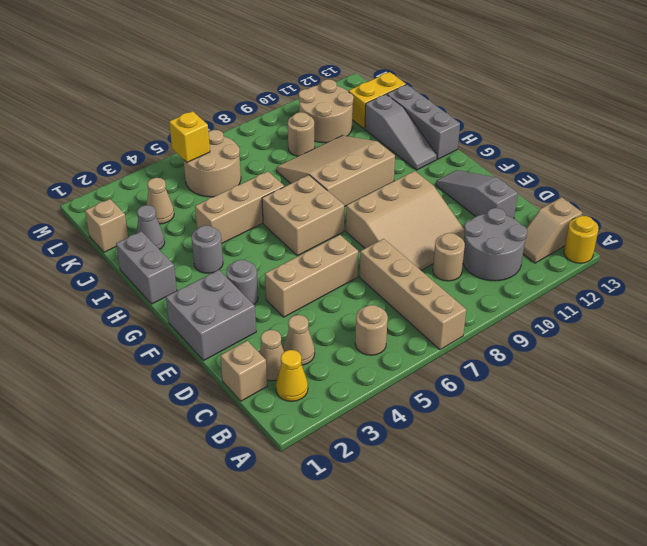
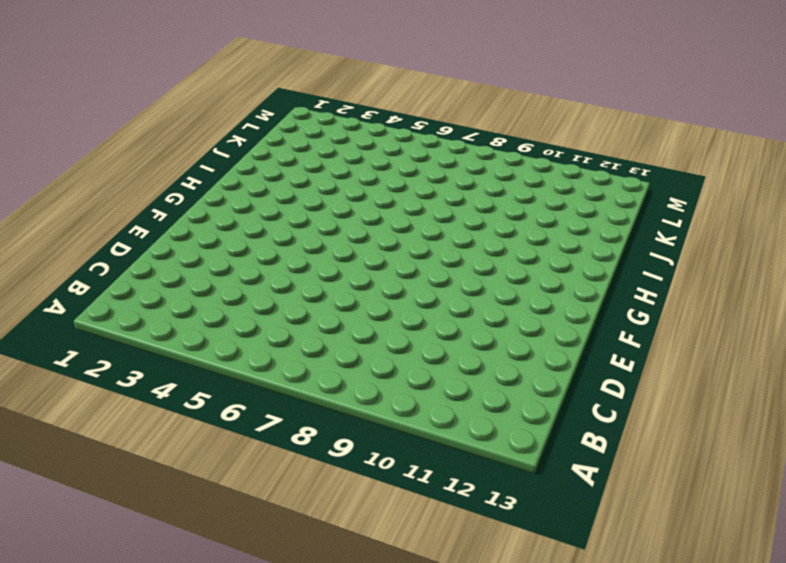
none -> tan brick A7:D7 level 1
none -> yellow round brick A13 level 1
none -> yellow cone B2 level 1
none -> tan round brick B5 level 1

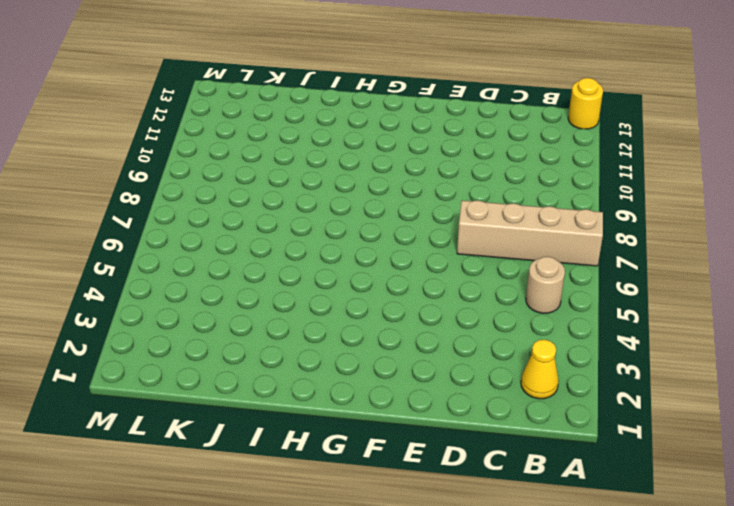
none -> grey round brick B10:C11 level 1
none -> tan slope B12:B13 level 1 top 13
none -> tan brick C1 level 1
none -> tan cone C2 level 1

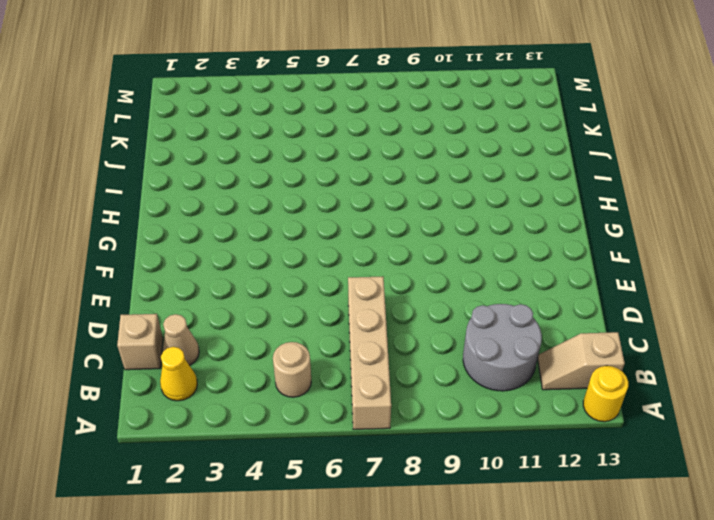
none -> tan cone C3 level 1
none -> tan round brick C9 level 1
none -> tan slope D8:F10 level 1 top F
none -> grey slope D12:F12 level 1 top D

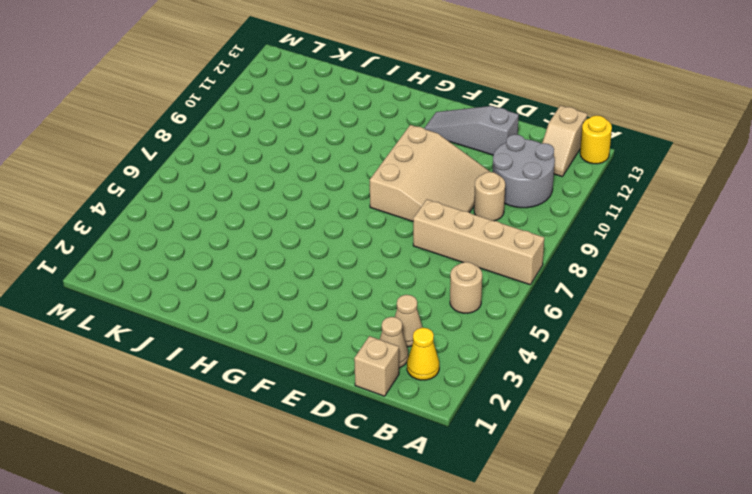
none -> grey brick E1:F2 level 1
none -> tan brick E4:E6 level 1
none -> grey round brick F3 level 1
none -> tan brick G6:H7 level 1

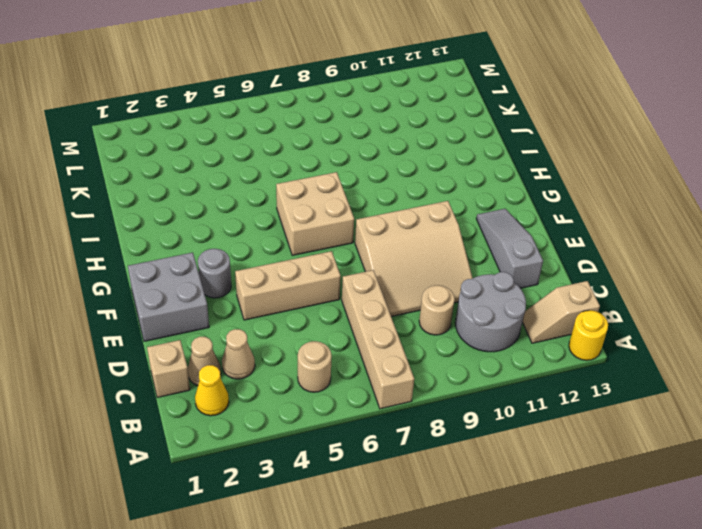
none -> grey brick H1:I1 level 1
none -> grey round brick H3 level 1
none -> tan slope H8:J10 level 1 top H
none -> grey slope H12:J12 level 1 top J

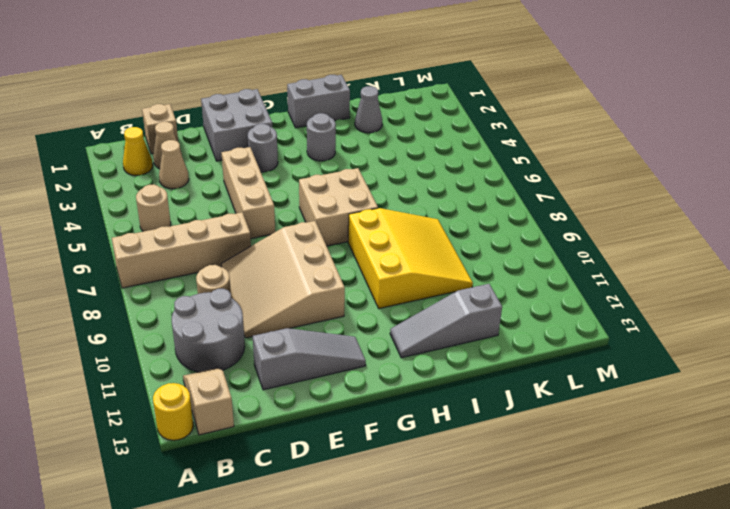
yellow slope H8:J10 level 1 top H -> tan slope H8:J10 level 1 top H
none -> grey brick H13:J13 level 1
none -> tan brick I4:I6 level 1
none -> tan brick K1 level 1
none -> tan cone K3 level 1

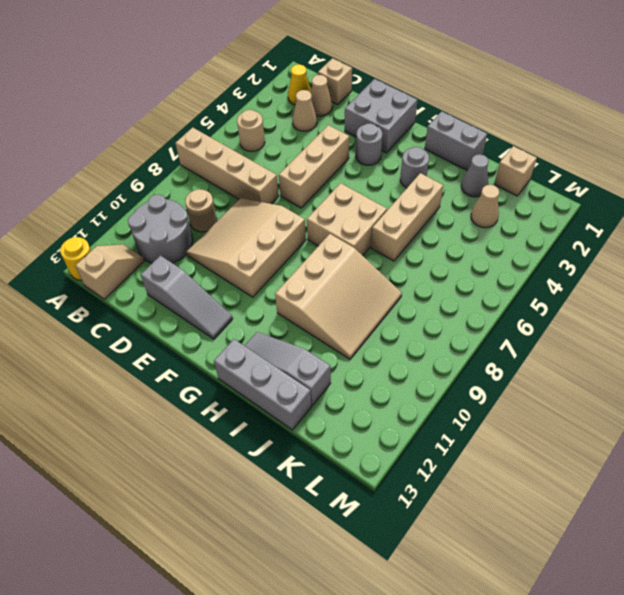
none -> tan round brick K5:L6 level 1
none -> tan round brick K9 level 1
none -> tan round brick K10:L11 level 1
none -> yellow brick K12:K13 level 1

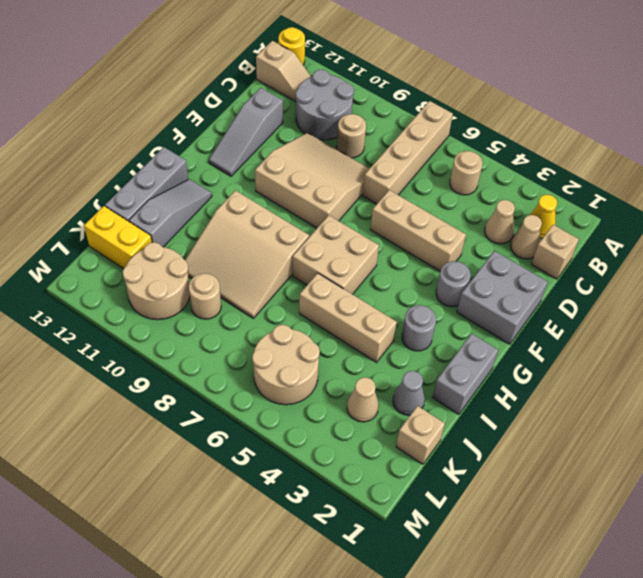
none -> yellow brick L5 level 2

